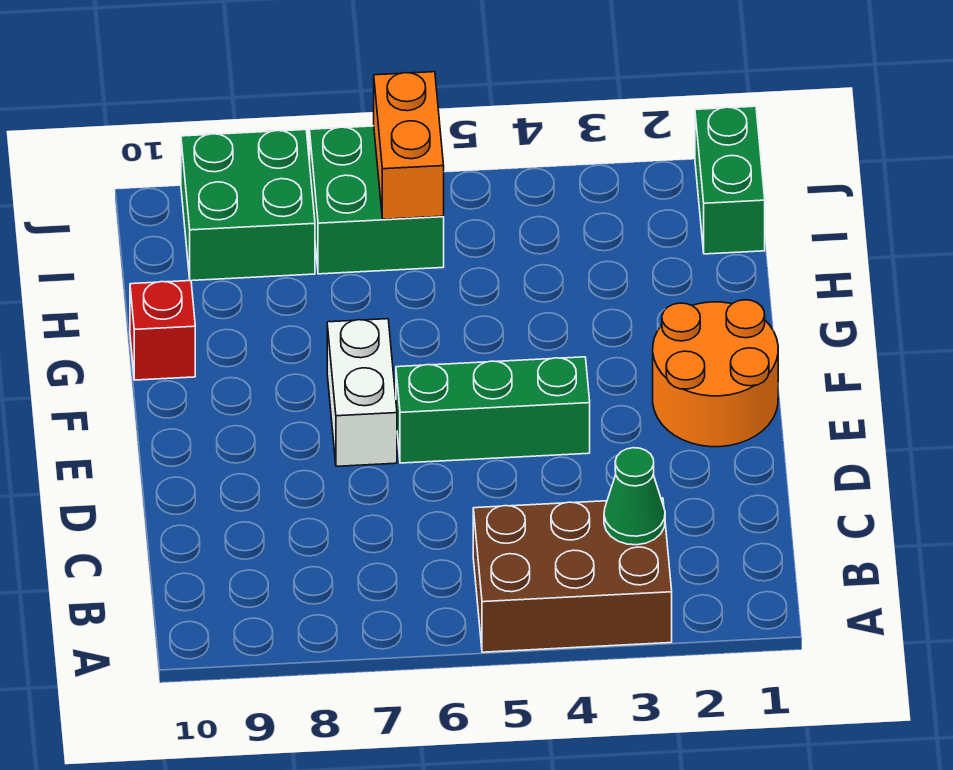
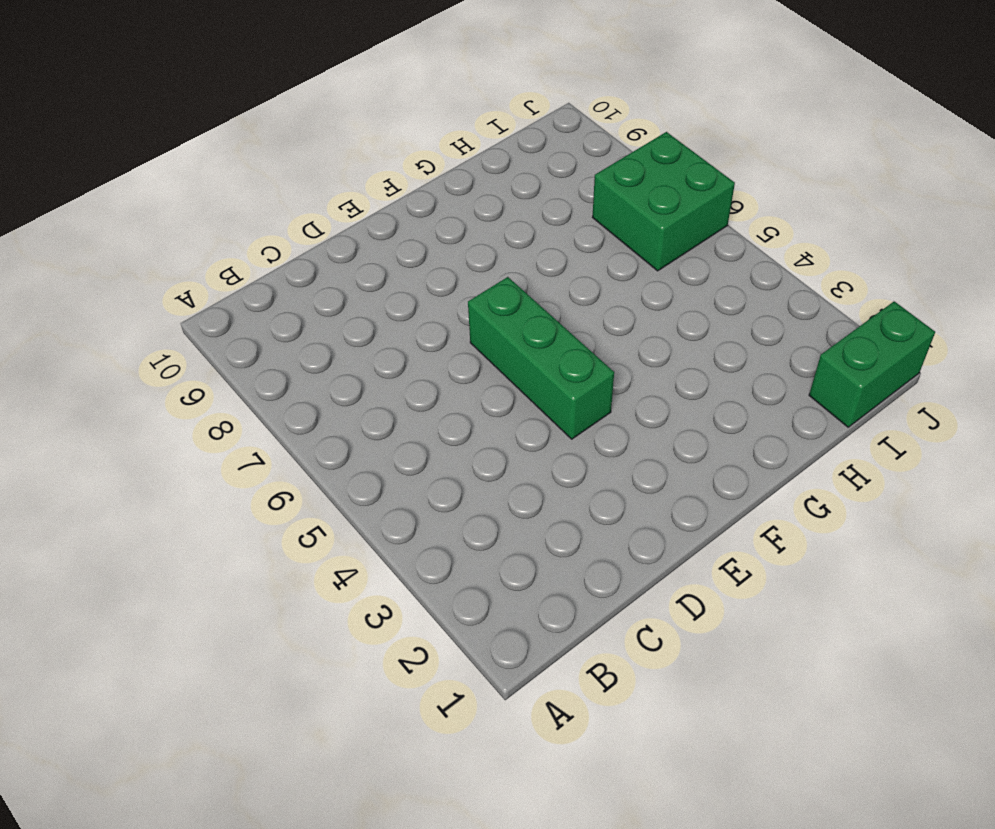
none -> brown brick A3:B5 level 1
none -> orange round brick E1:F2 level 1

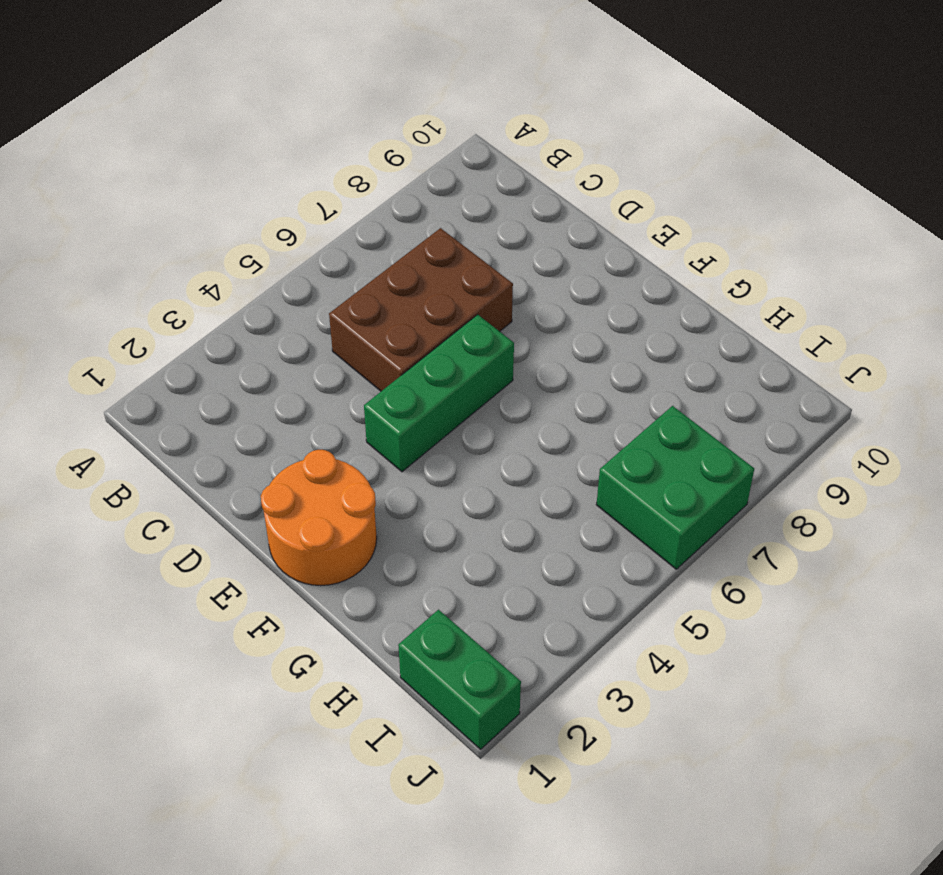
brown brick C5:D7 level 1 -> brown brick A3:B5 level 1
none -> white brick E7:F7 level 1
none -> red brick G10 level 1

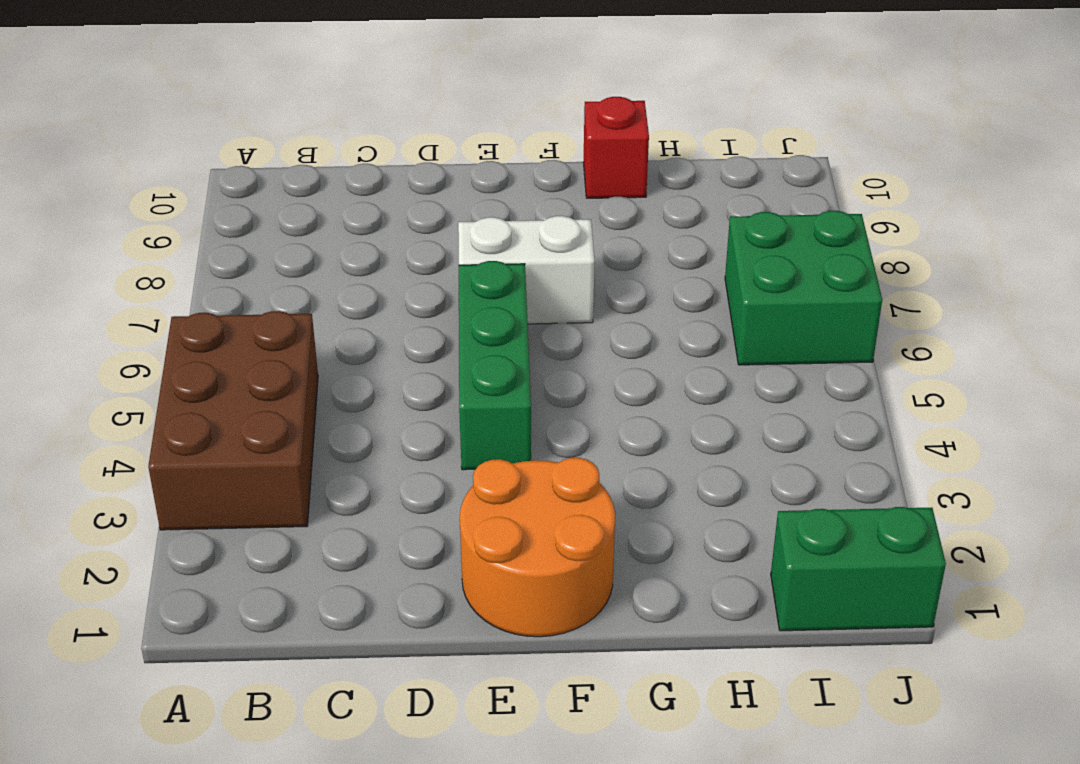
none -> green brick I8:J9 level 1
none -> green cone B3 level 2

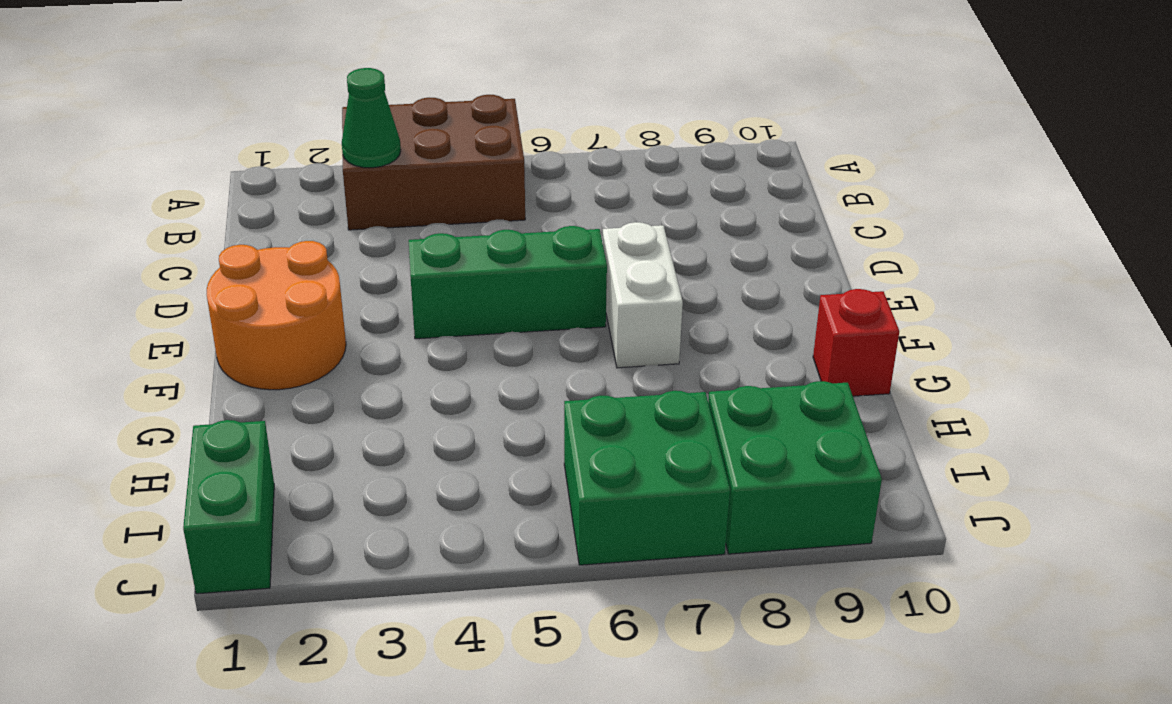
none -> orange brick I6:J6 level 2

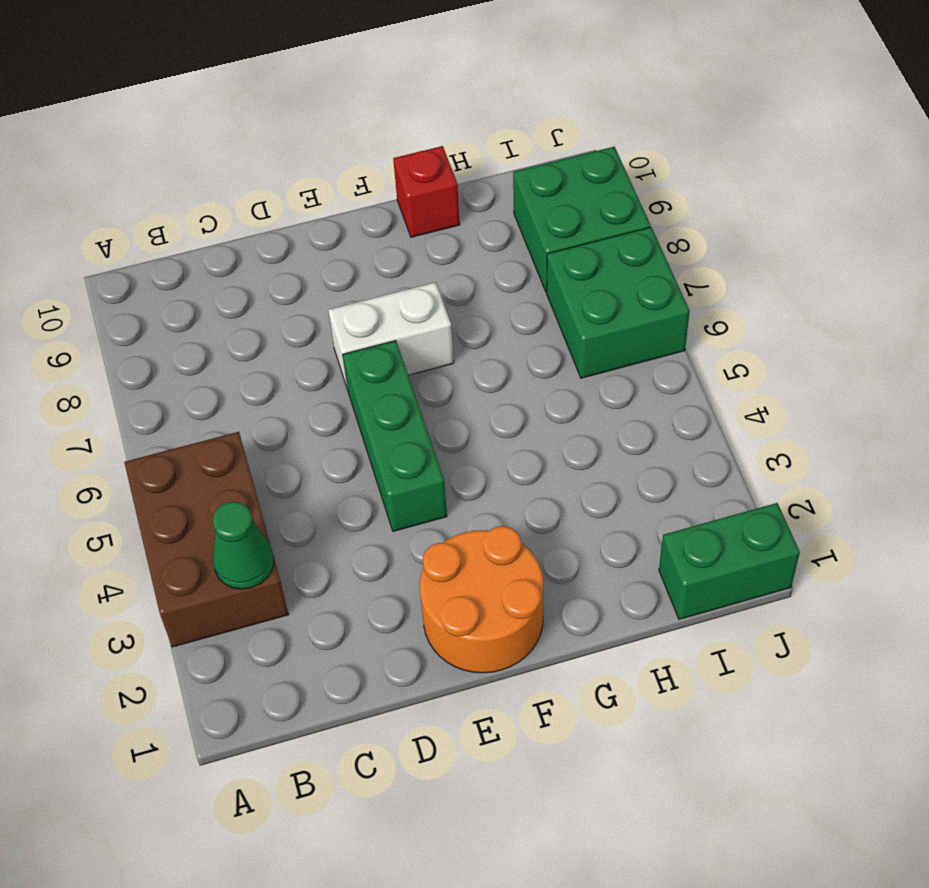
none -> orange brick I6:J6 level 2

